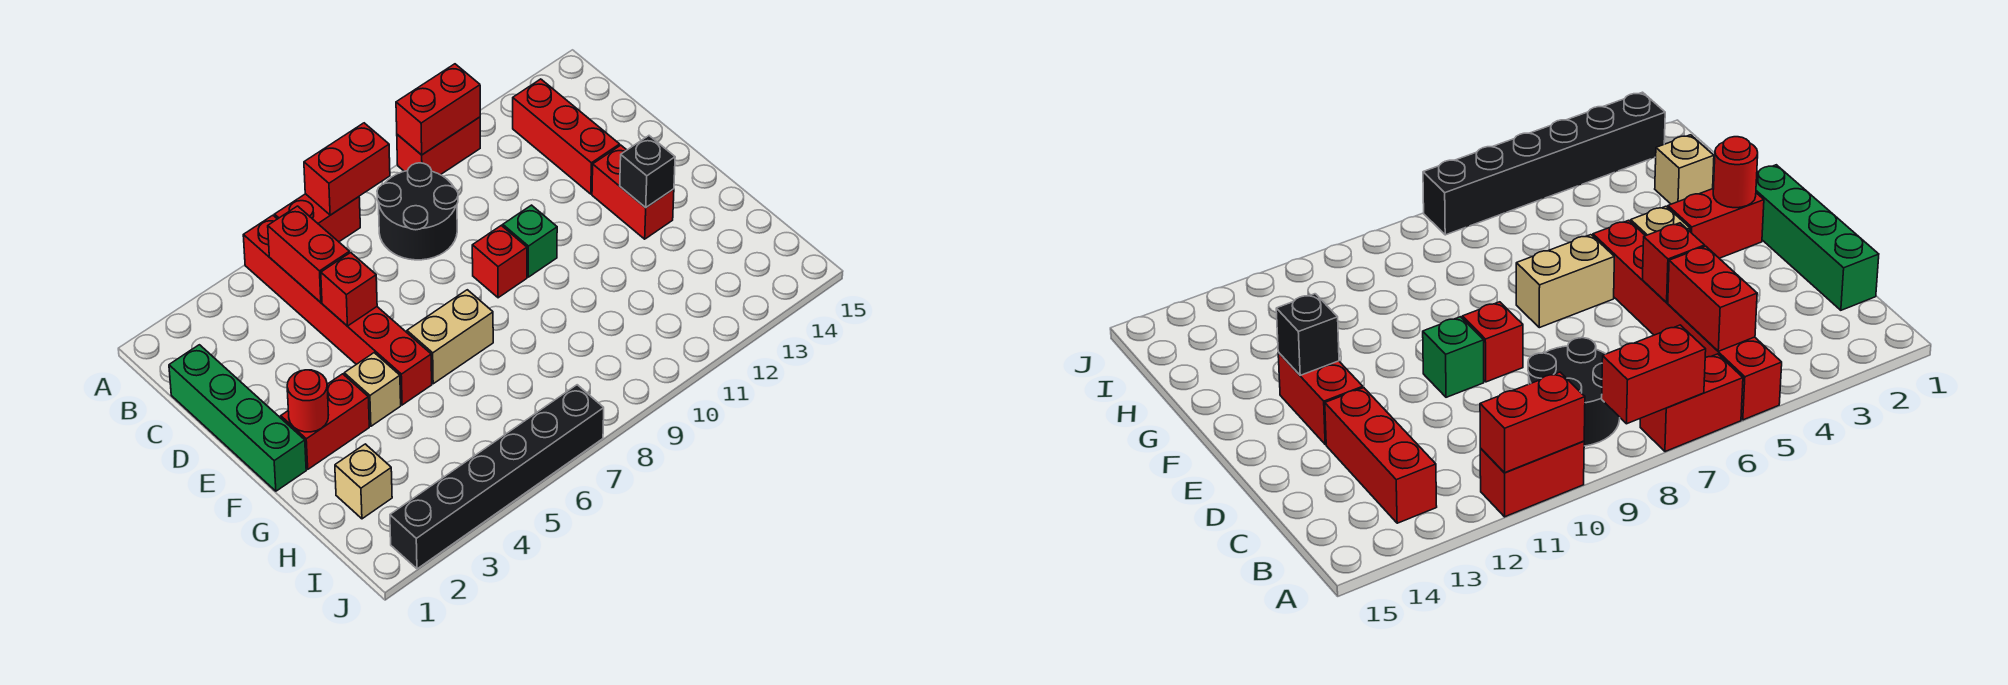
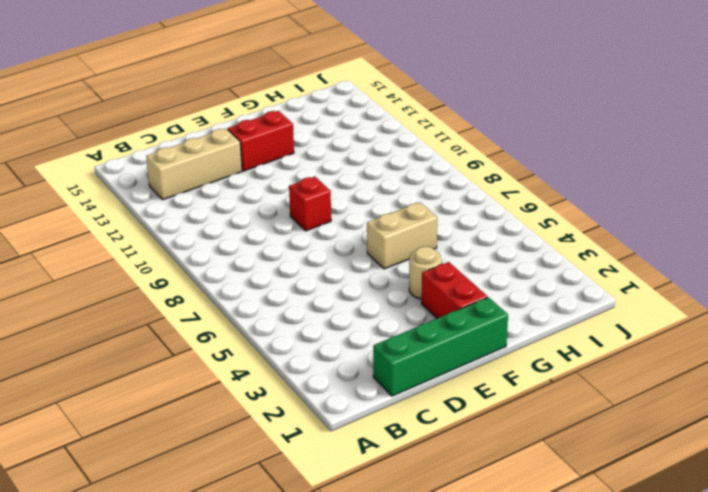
tan brick B13:D13 level 1 -> red brick B13:D13 level 1
tan round brick F4 level 1 -> tan brick F4 level 1
tan brick F6:G6 level 1 -> tan brick F6:F7 level 1
none -> red brick A5:F5 level 1
none -> red brick A6:A7 level 1
none -> red brick A10:A11 level 1

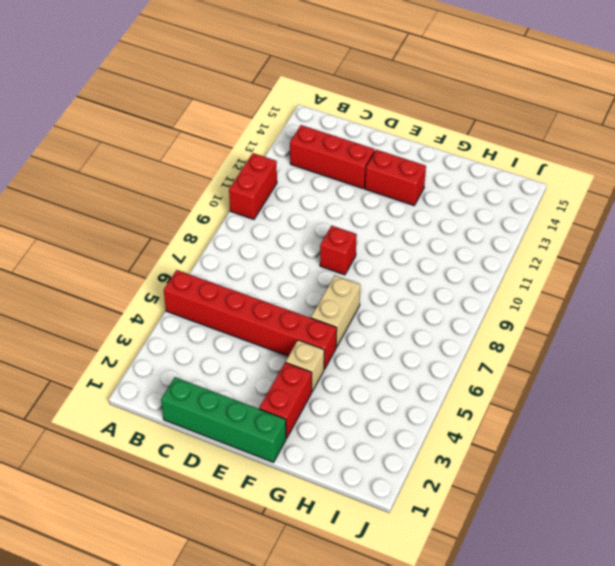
none -> red brick A6:A7 level 1
none -> black round brick B8:C9 level 1
none -> green brick E10 level 1

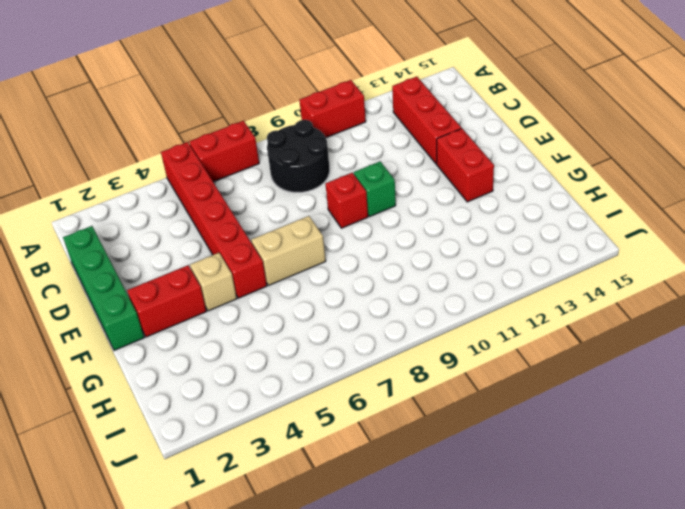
none -> tan brick H2 level 1
none -> black brick J2:J7 level 1
none -> red brick A7:A8 level 2

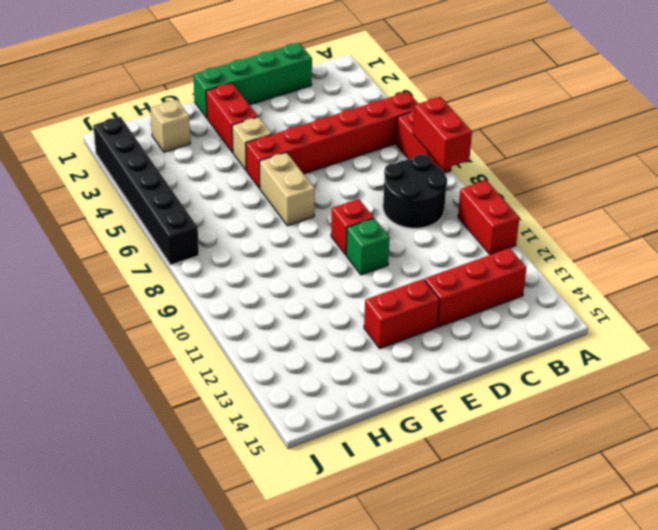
none -> red brick A10:A11 level 2
none -> red brick B5:C5 level 2
none -> red brick D5 level 2

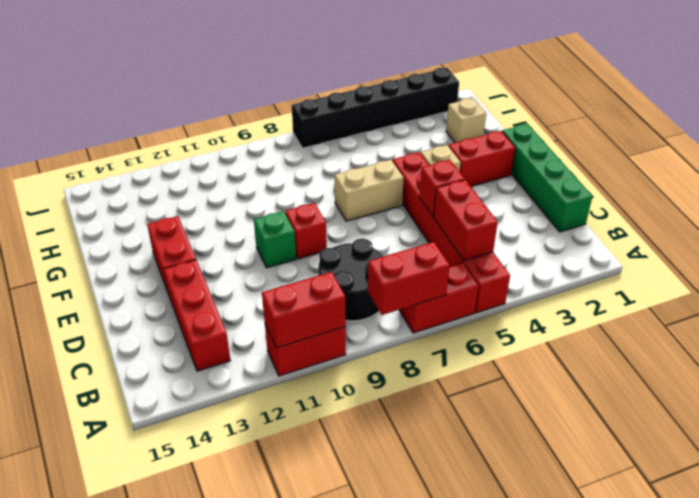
none -> red round brick F2 level 2
none -> black brick F13 level 2

